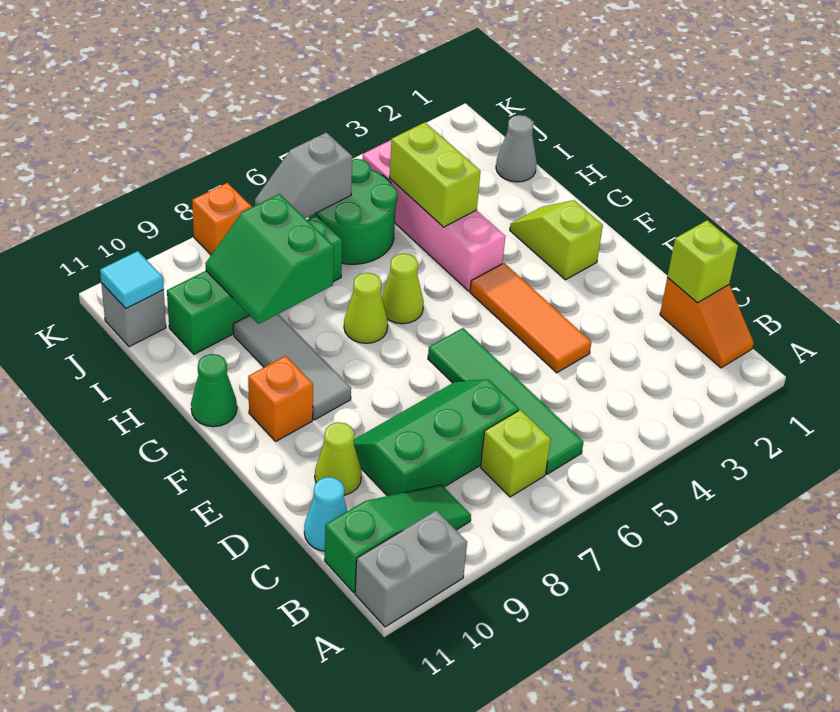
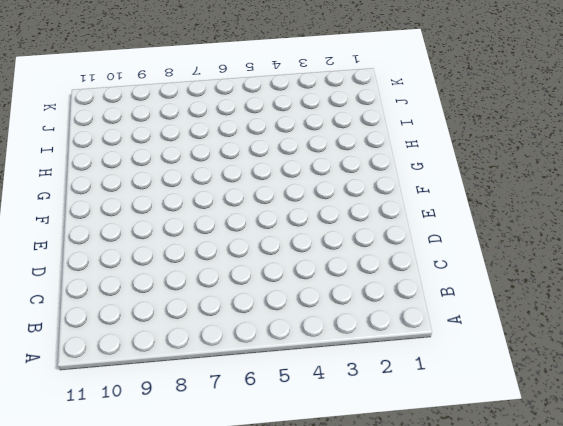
none -> grey brick A10:A11 level 1
none -> orange slope B1:C1 level 1 top C
none -> green tile B6:E6 level 1

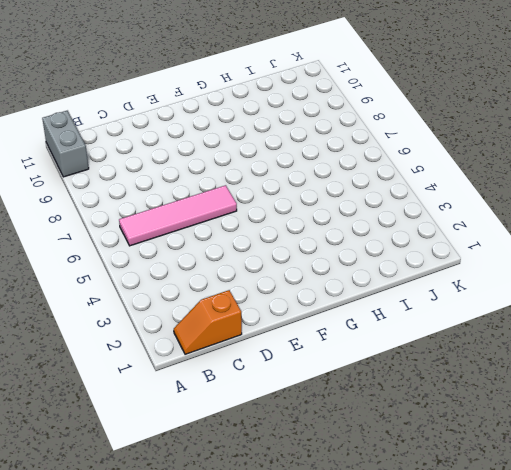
pink tile B6:E6 level 1 -> green tile B6:E6 level 1
none -> lime brick B7 level 1
none -> green slope B9:B11 level 1 top 11
none -> green slope C7:D9 level 1 top C

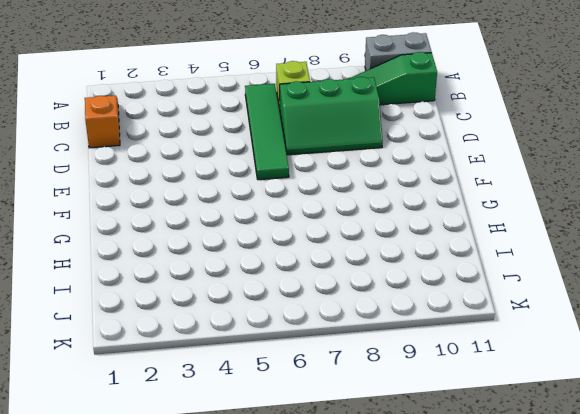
none -> cyan cone C11 level 1
none -> orange tile D4:F4 level 1
none -> lime cone D10 level 1

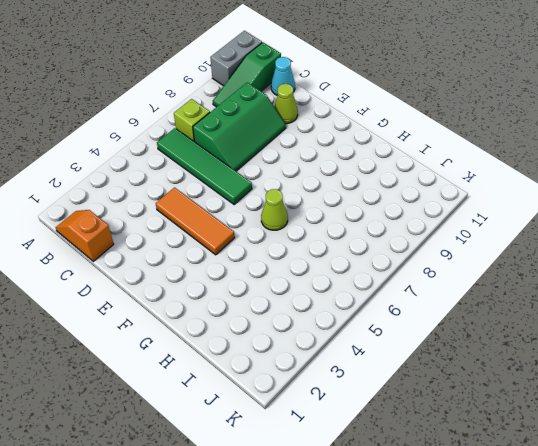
none -> lime slope F2:G2 level 1 top F
none -> grey tile F9:H9 level 1
none -> orange brick F10 level 1

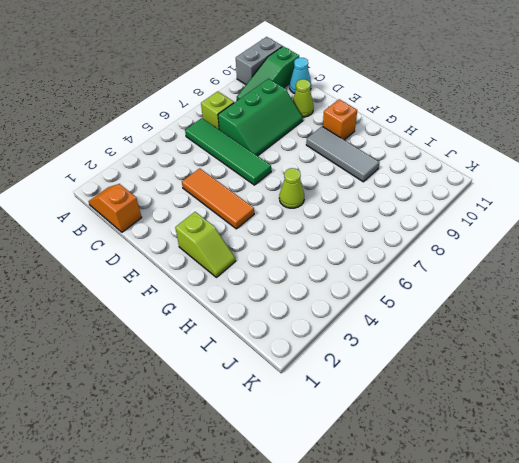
none -> pink brick G4:J4 level 1
none -> lime cone G7 level 1
none -> green cone G11 level 1

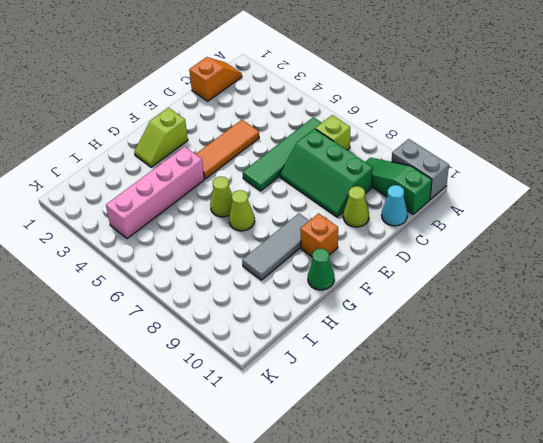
none -> grey cone I1 level 1
none -> green round brick I5:J6 level 1
none -> green brick I7:I10 level 1

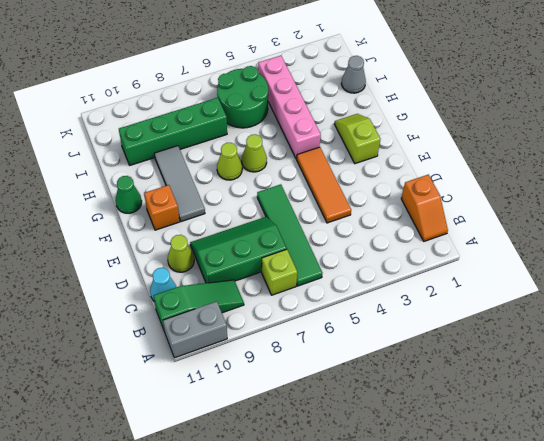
none -> grey brick J11 level 1
none -> orange brick K8 level 1
none -> lime brick C1 level 2

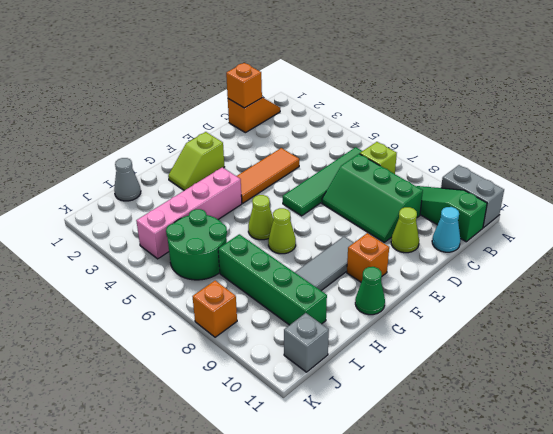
orange brick C1 level 2 -> lime brick C1 level 2
none -> lime brick H4:I4 level 2
none -> green slope H8:I9 level 2 top 8
none -> grey slope J6:J7 level 2 top 6

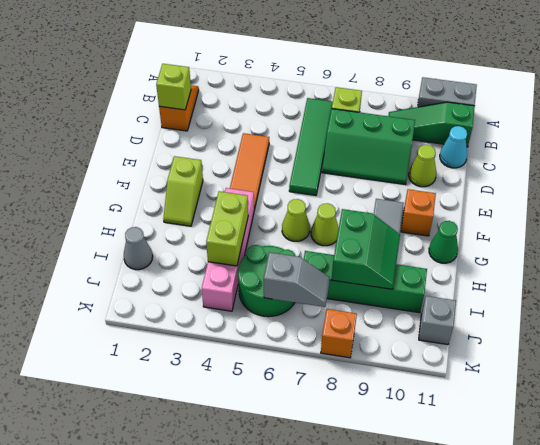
none -> cyan tile J11 level 2

